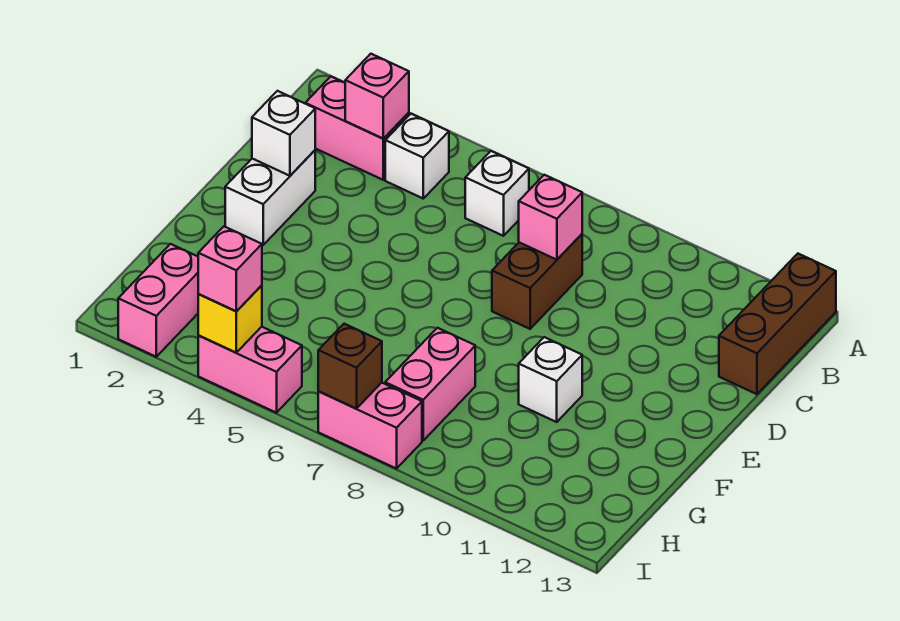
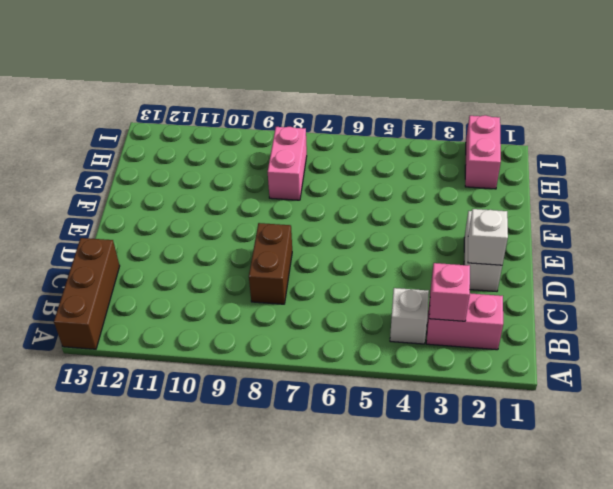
none -> white brick B6 level 1
none -> white brick F10 level 1
none -> pink brick I4:I5 level 1

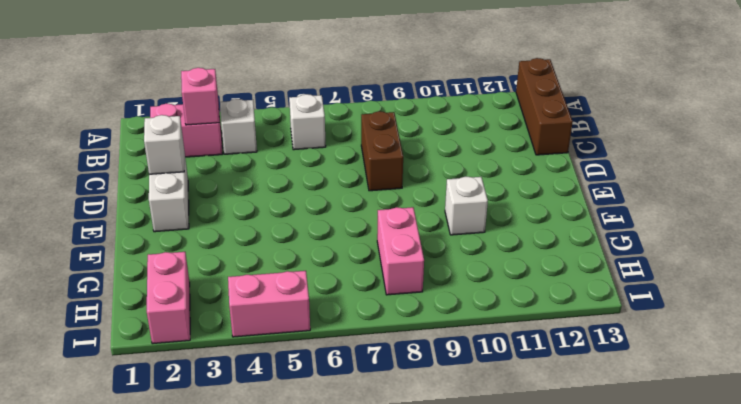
none -> pink brick I7:I8 level 1
none -> pink brick C8 level 2
none -> yellow brick I4 level 2

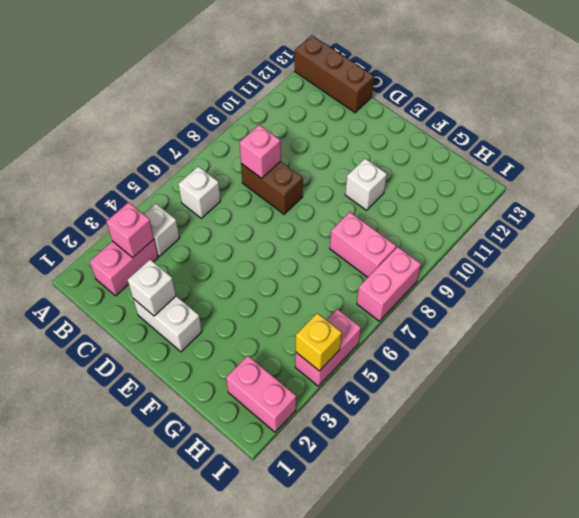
none -> brown brick I7 level 2
none -> pink brick I4 level 3

